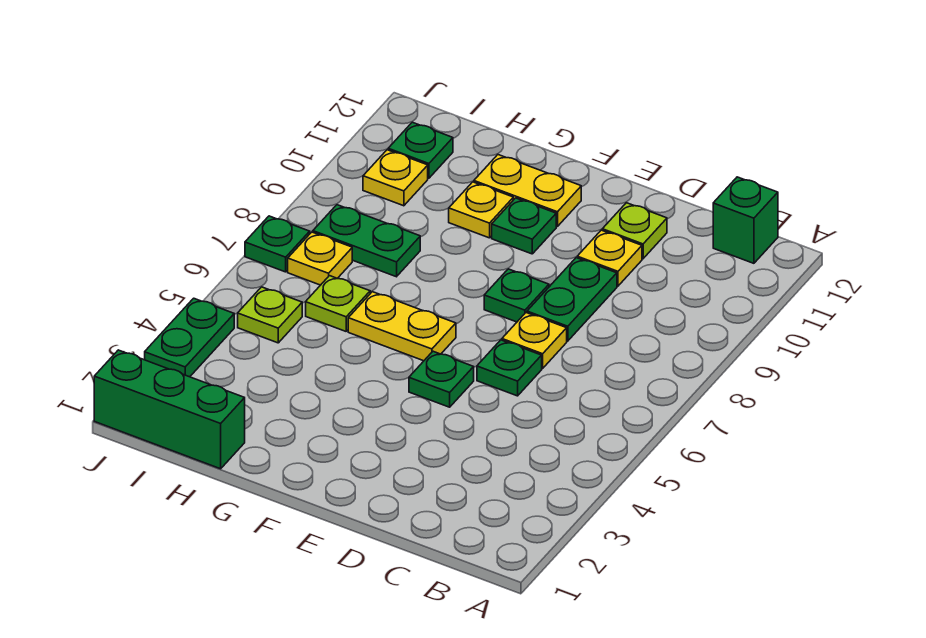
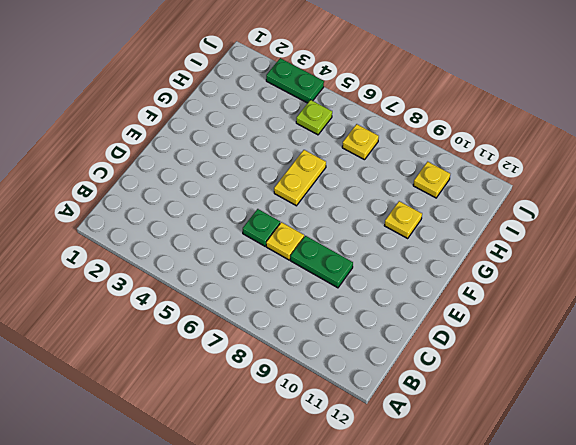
none -> green brick B12 level 1
none -> yellow plate D10 level 1
none -> lime plate D11 level 1

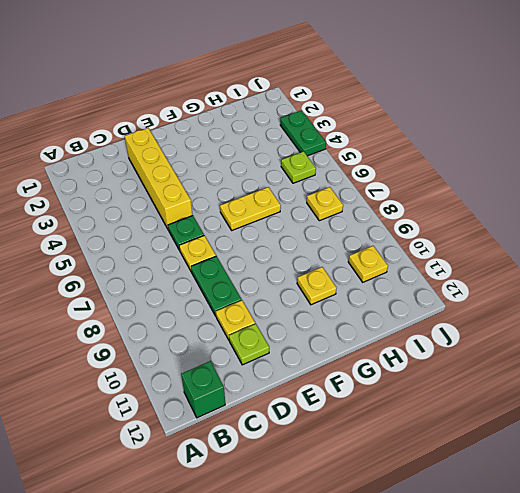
yellow brick D2:D5 level 1 -> none
none -> green plate E5 level 1
none -> green plate E8 level 1
none -> green plate F10 level 1

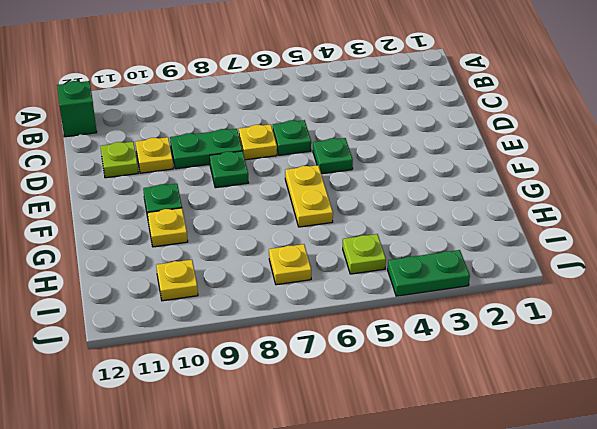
none -> yellow plate F11:G11 level 1
none -> green brick H1:J1 level 1
none -> lime plate H6 level 1

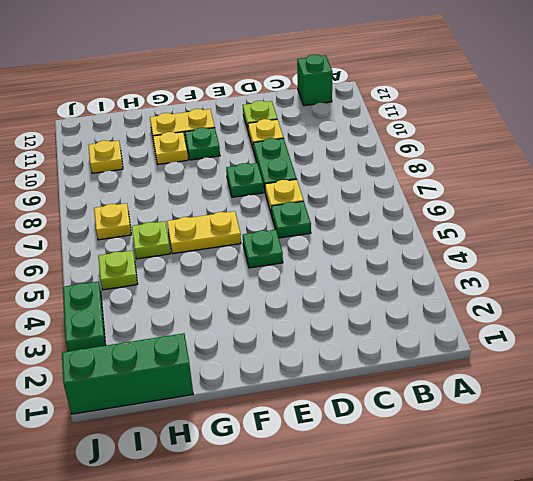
none -> green plate H8:I8 level 1
none -> green plate I11 level 1
none -> green plate J7 level 1

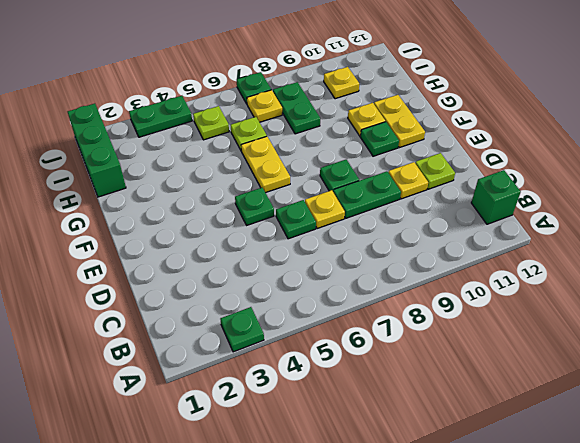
green plate A3 level 1 -> green plate I11 level 1

